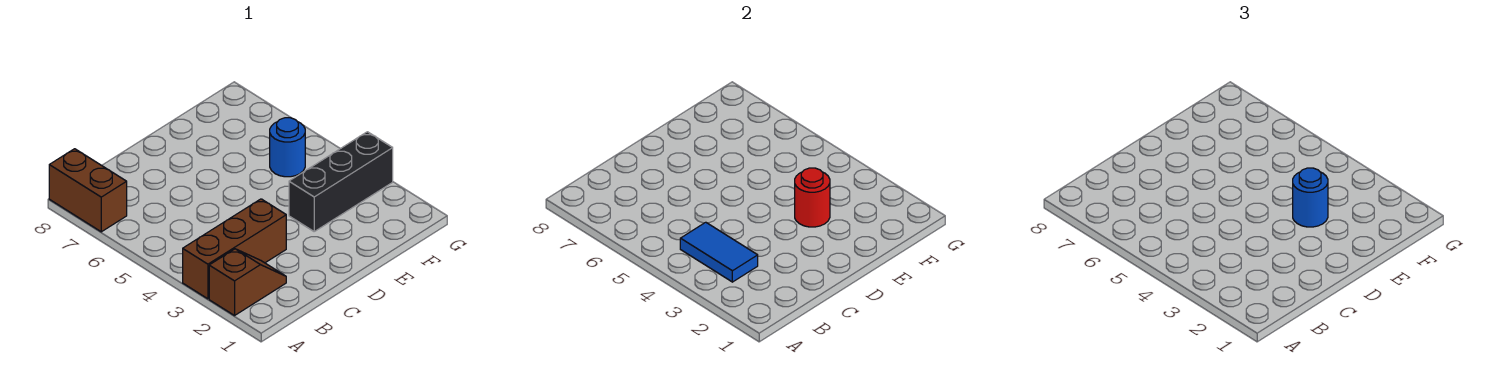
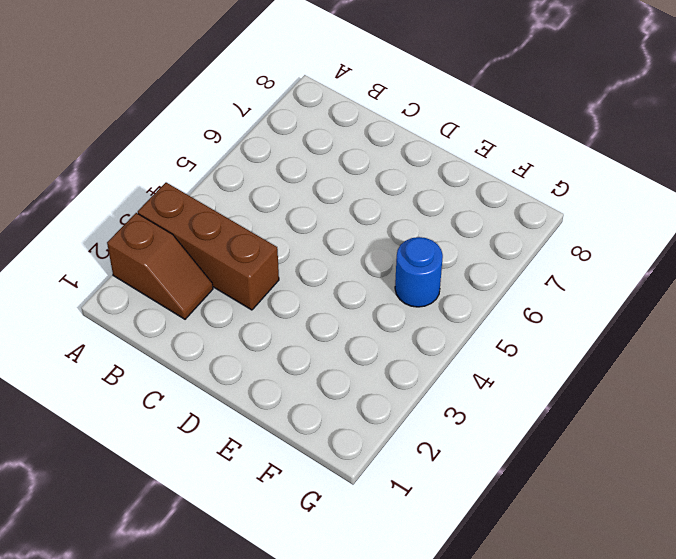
none -> brown brick A7:A8 level 1
none -> black brick E3:G3 level 1

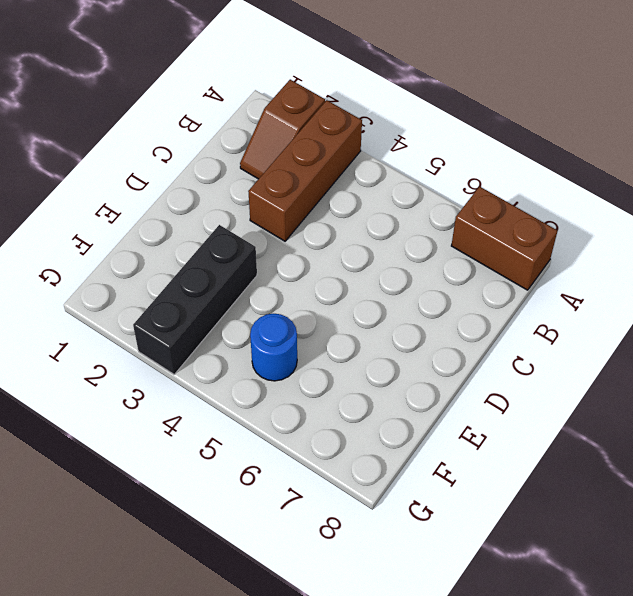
none -> blue tile B3:B4 level 2
none -> red round brick E3 level 2

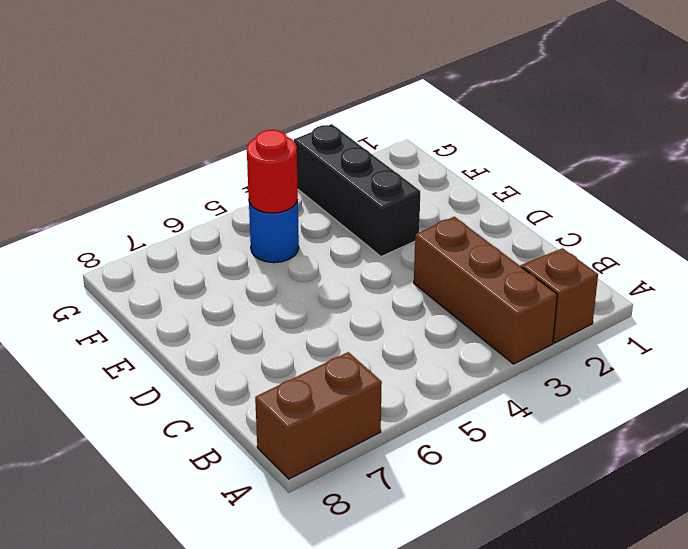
red round brick F5 level 2 -> red round brick E3 level 2
none -> blue tile B3:B4 level 2
none -> blue round brick E3 level 3

